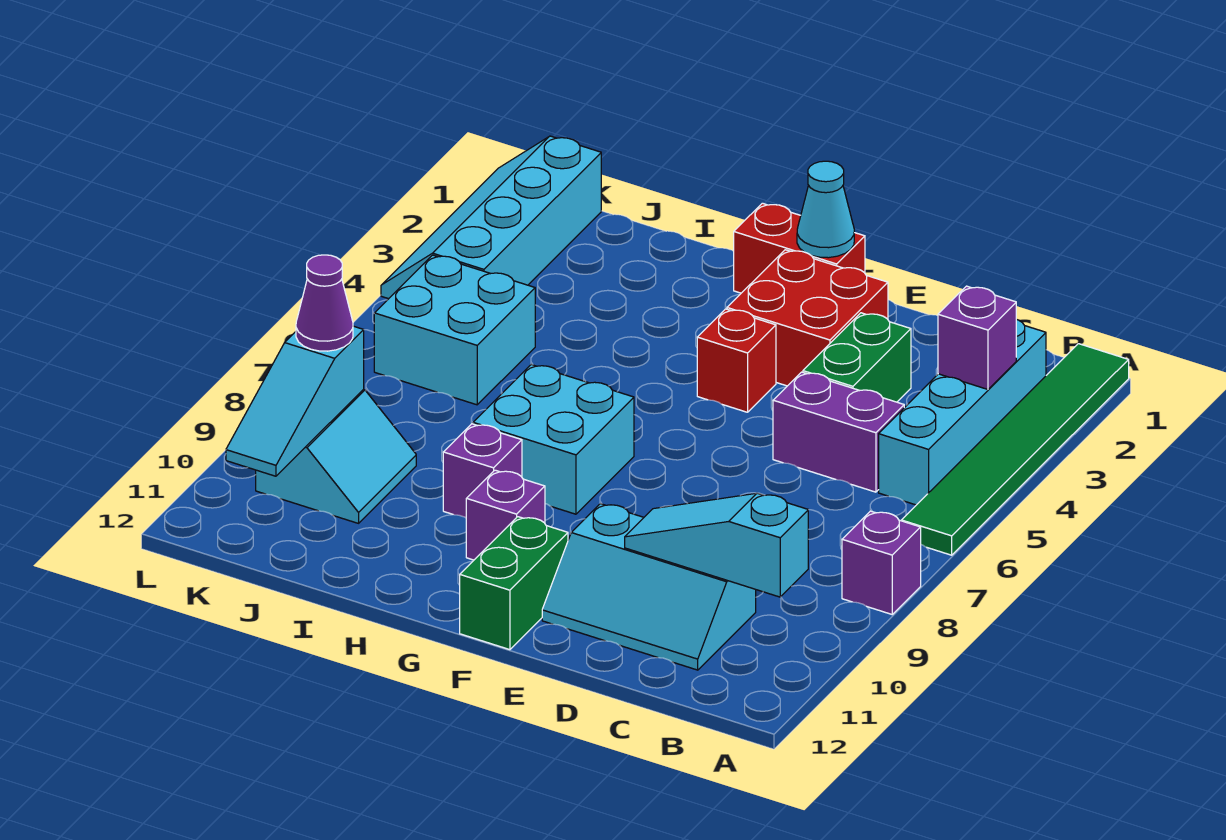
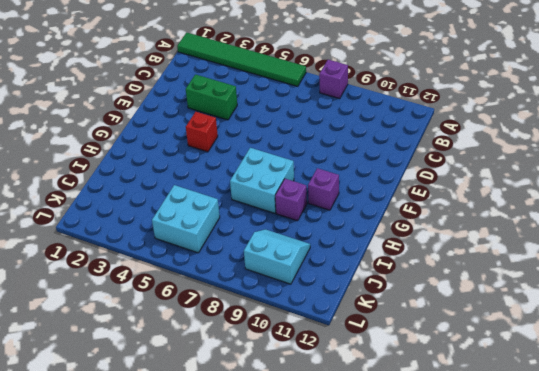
none -> cyan brick B2:B5 level 1
none -> purple brick C5:D5 level 1
none -> cyan slope C10:E11 level 1 top 10

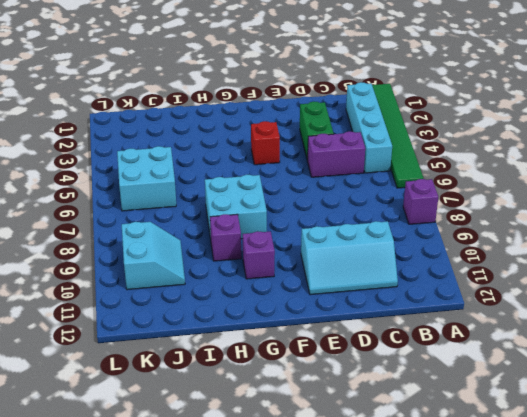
none -> red brick E2:F3 level 1
none -> red brick F1:G1 level 1
none -> green brick F11:F12 level 1

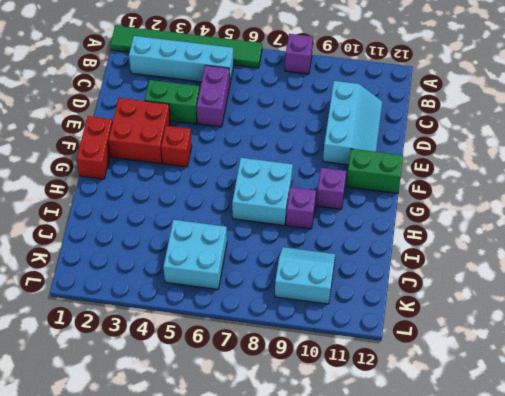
none -> cyan slope K1:L4 level 1 top K
none -> purple brick B3 level 2
none -> cyan slope B10:D10 level 2 top B

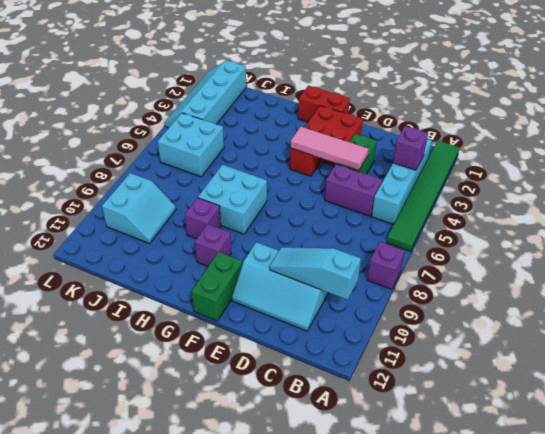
pink tile D4:F4 level 2 -> none
none -> cyan cone F1 level 2
none -> cyan slope K9:K11 level 2 top 9
none -> purple cone K9 level 3

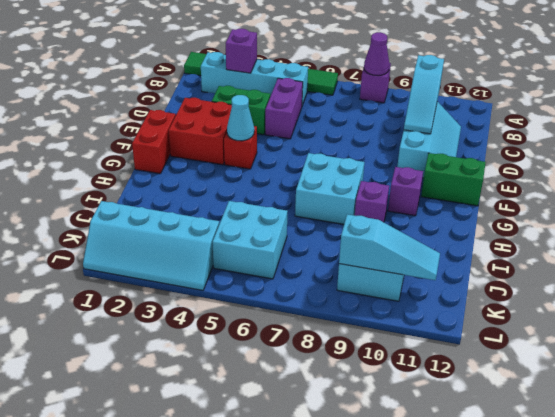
purple cone A8 level 2 -> purple cone K9 level 3
cyan cone F4 level 2 -> cyan cone F1 level 2

